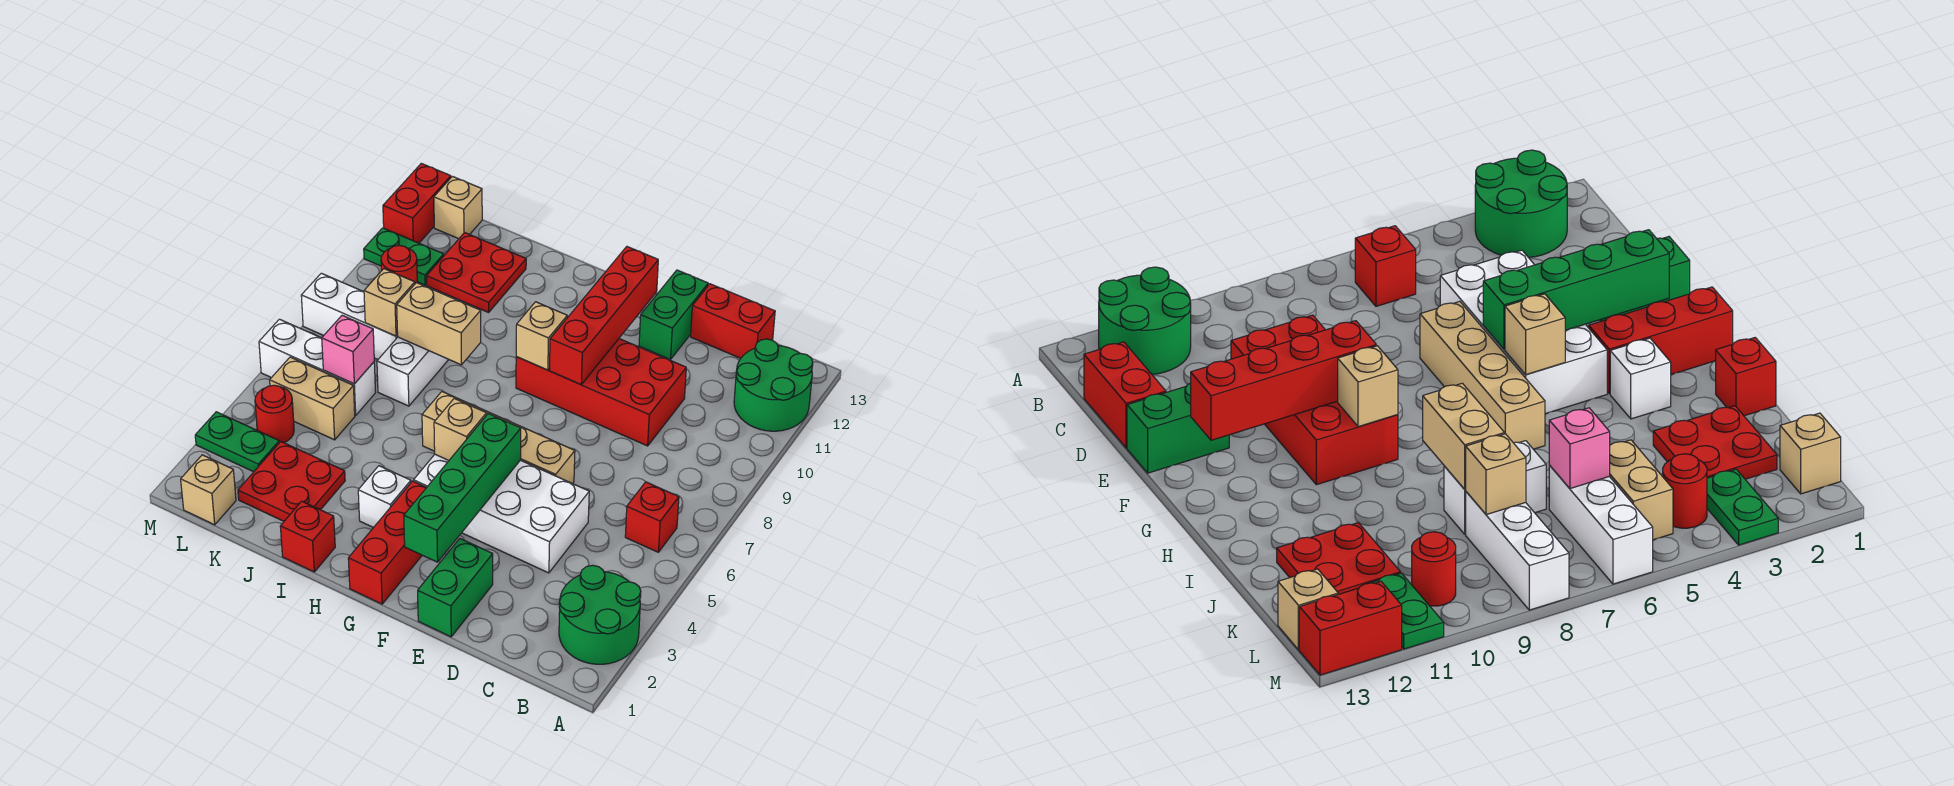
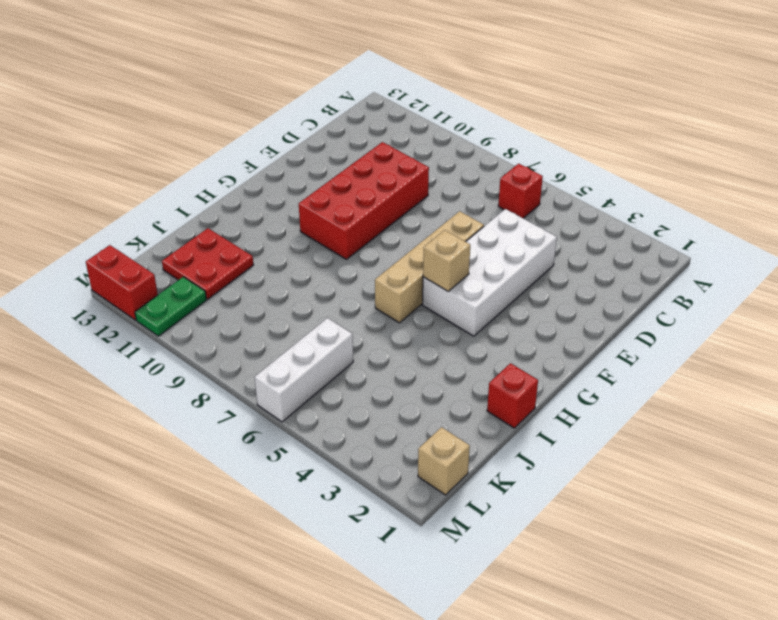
none -> green round brick A2:B3 level 1
none -> green round brick A11:B12 level 1
none -> red brick C13:D13 level 1
none -> green brick E1:E2 level 1

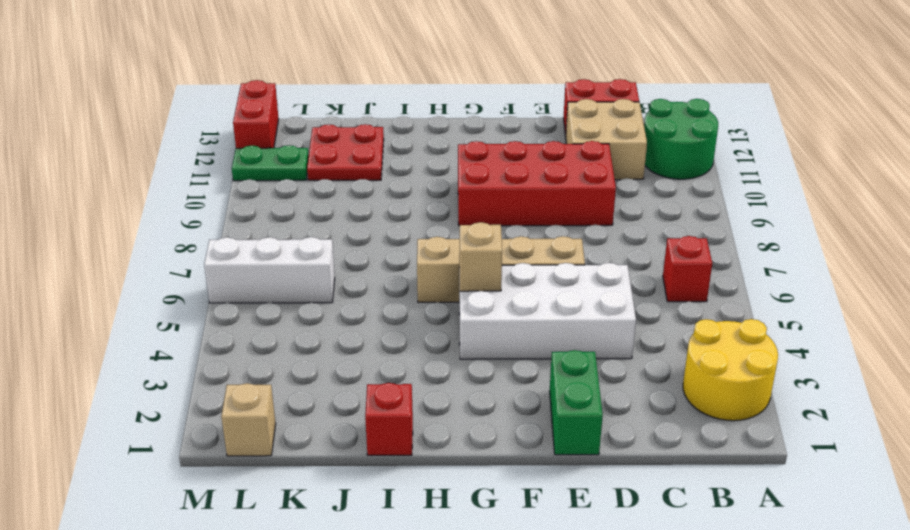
yellow round brick A2:B3 level 1 -> green round brick A2:B3 level 1
tan brick C11:D12 level 1 -> none
none -> green brick E12:E13 level 1
none -> red brick G1:G3 level 1
none -> white brick H3 level 1
none -> red plate J2:K3 level 1

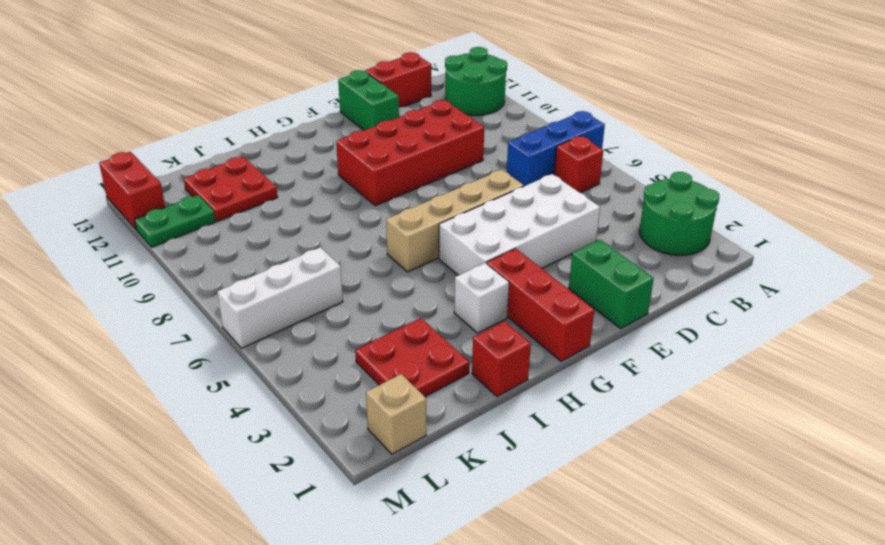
blue brick A7:C7 level 1 -> none
none -> white brick J7:J8 level 1
none -> tan brick K5:L5 level 1
none -> white brick K8:M8 level 1
none -> green plate L3:M3 level 1

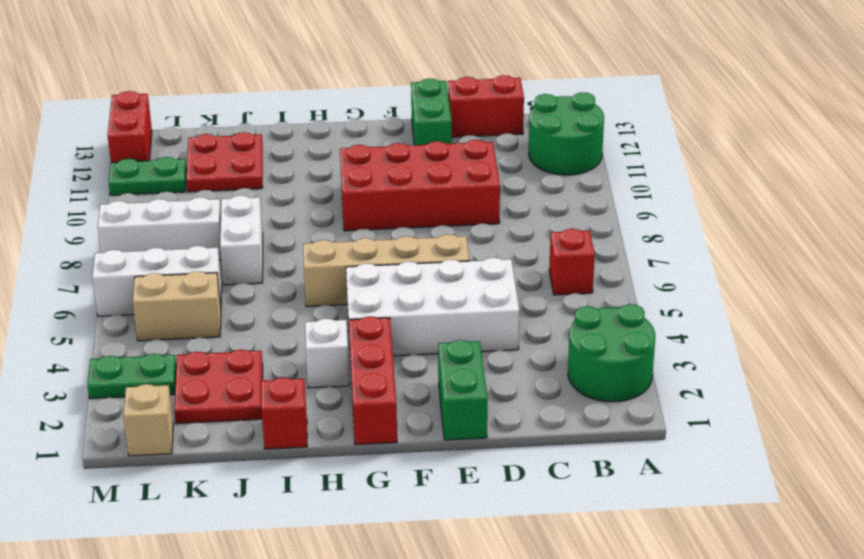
none -> red round brick L4 level 1
none -> red round brick L10 level 1
none -> tan brick L13 level 1
none -> green brick F2:F5 level 2

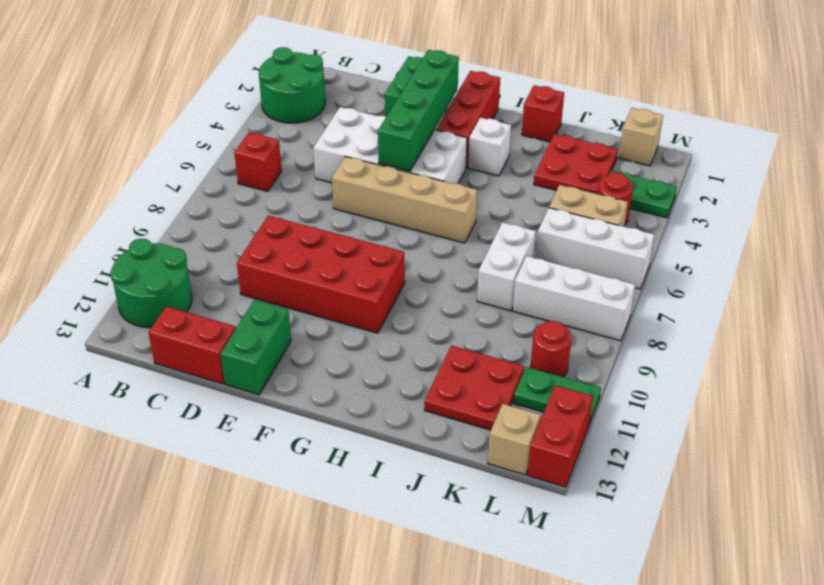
none -> red brick F9:F12 level 2
none -> tan brick G5 level 2
none -> tan brick G9 level 2
none -> tan brick I8:J8 level 2

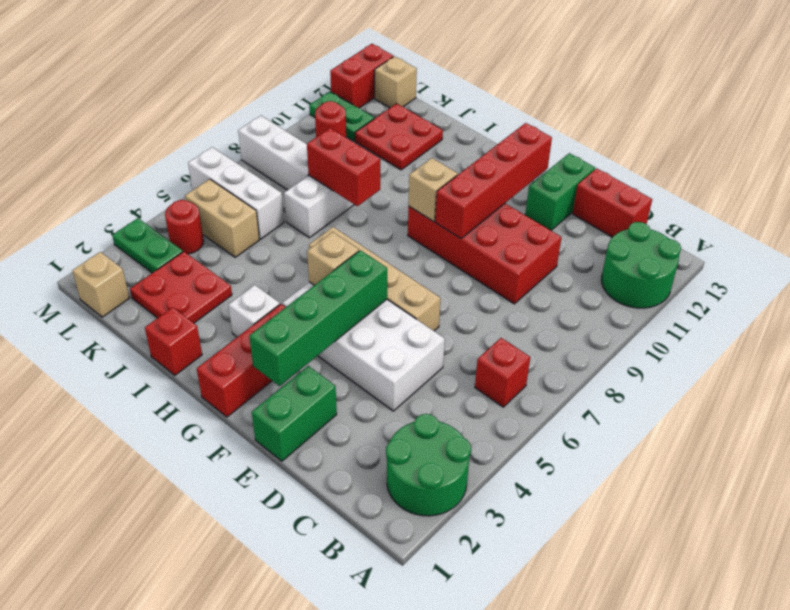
red brick I8:J8 level 2 -> tan brick I8:J8 level 2
none -> pink brick K6 level 2
none -> tan brick K8 level 2

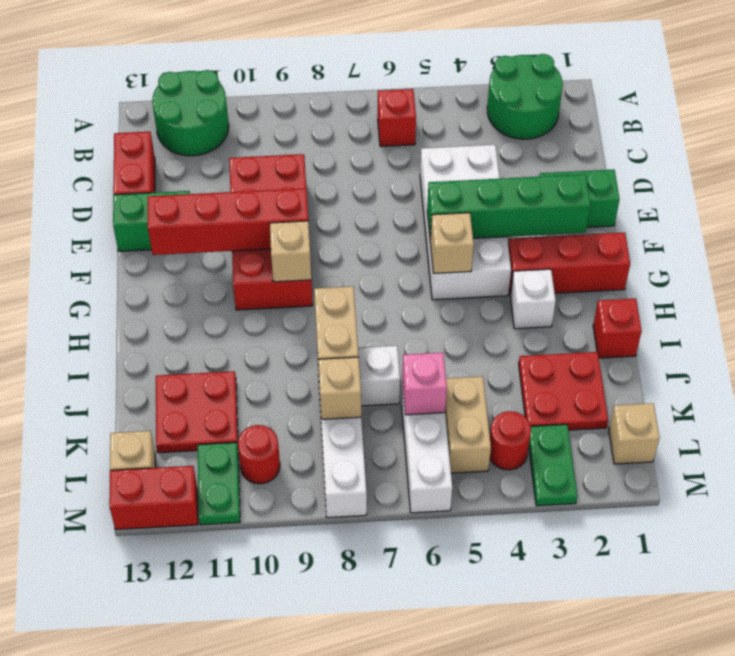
none -> tan brick E6:H6 level 1

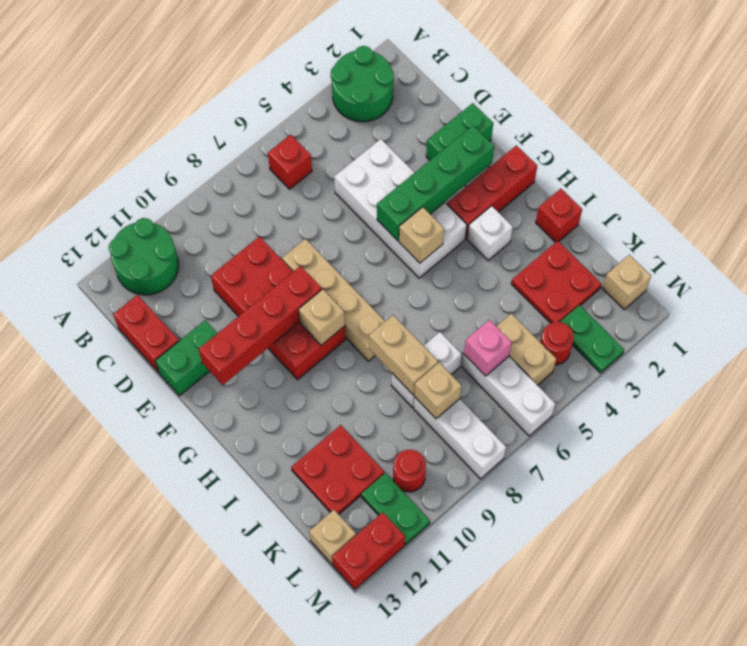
tan brick E8:H8 level 1 -> tan brick E6:H6 level 1

